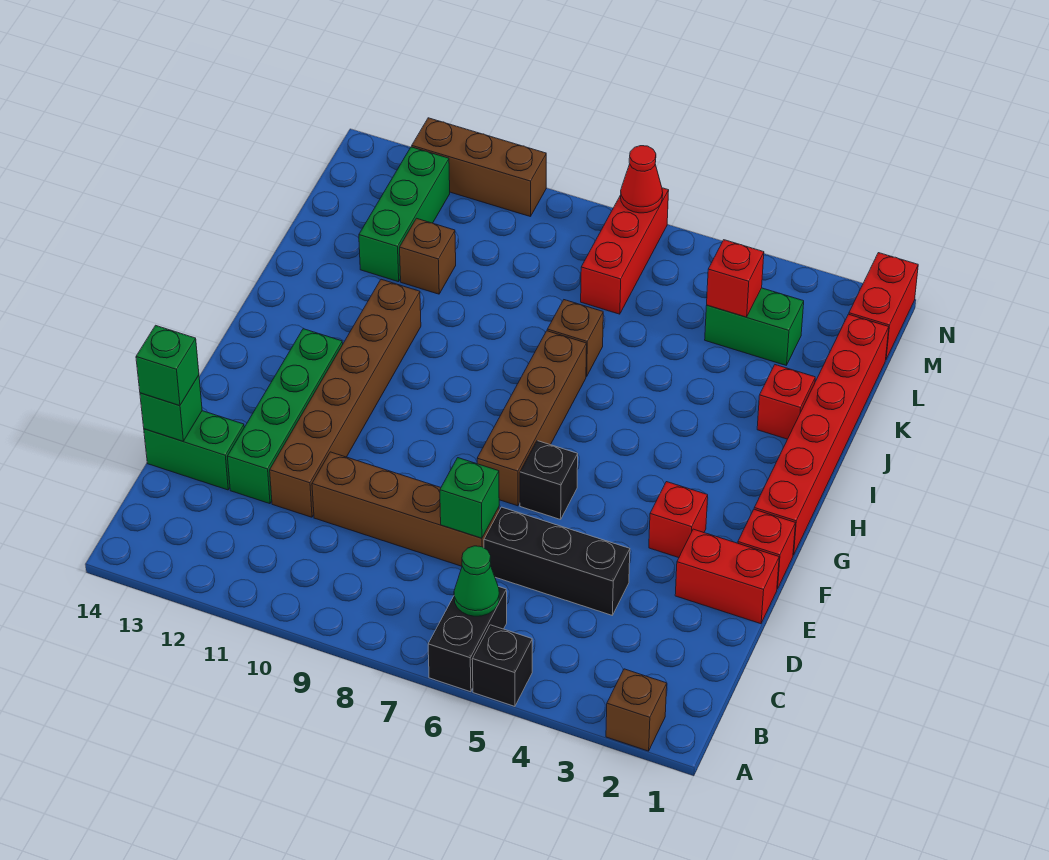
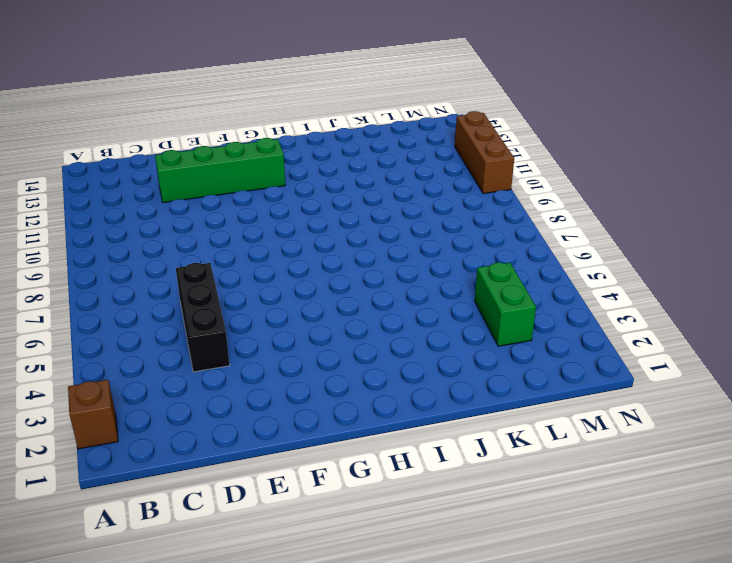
none -> black brick A5 level 1
none -> black brick A6:B6 level 1
none -> brown brick D7:D10 level 1

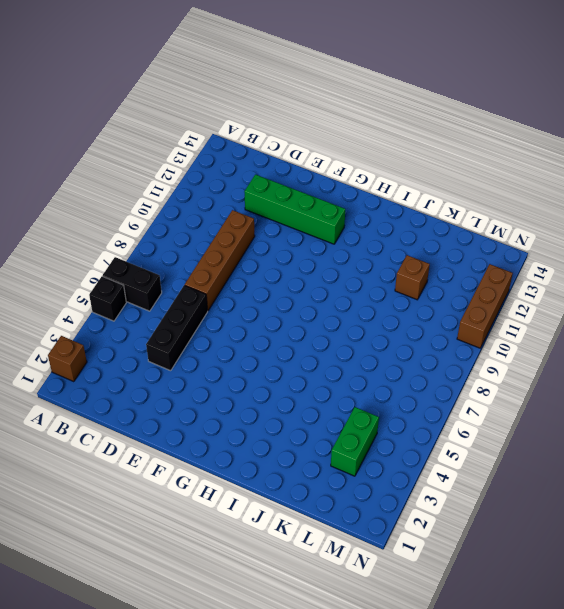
none -> brown brick D11:I11 level 1
none -> green brick D13:D14 level 1
none -> red brick E1:E2 level 1

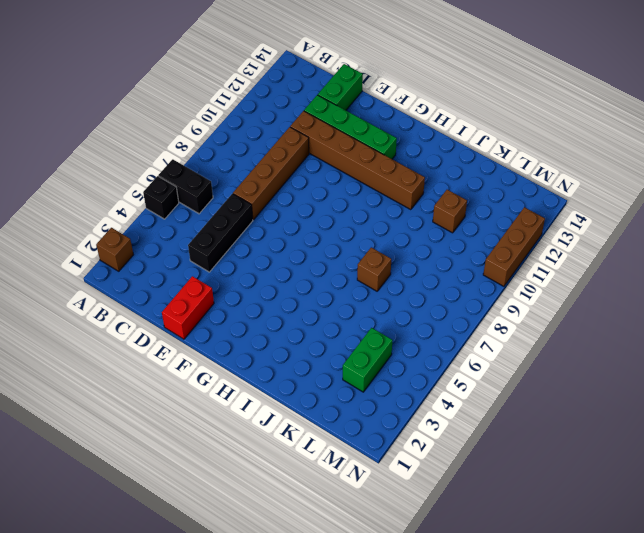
none -> red brick F1 level 1
none -> red brick F3 level 1
none -> black brick F6 level 1

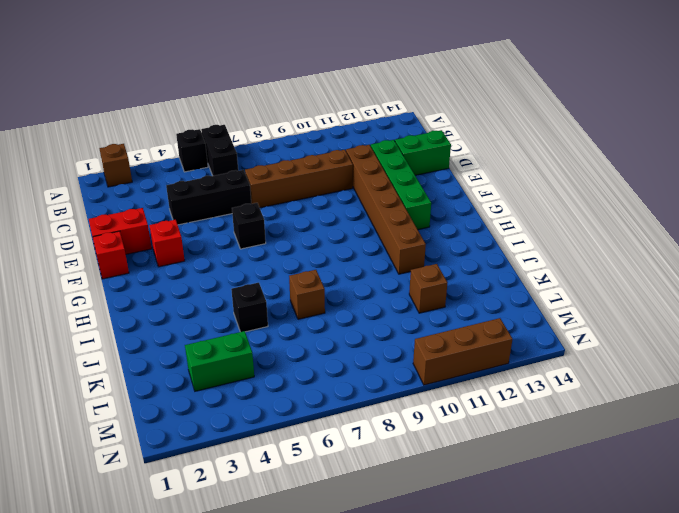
black brick J5 level 1 -> none
none -> brown brick F7:I7 level 1
none -> red brick G1:L1 level 1
none -> red brick J2 level 1

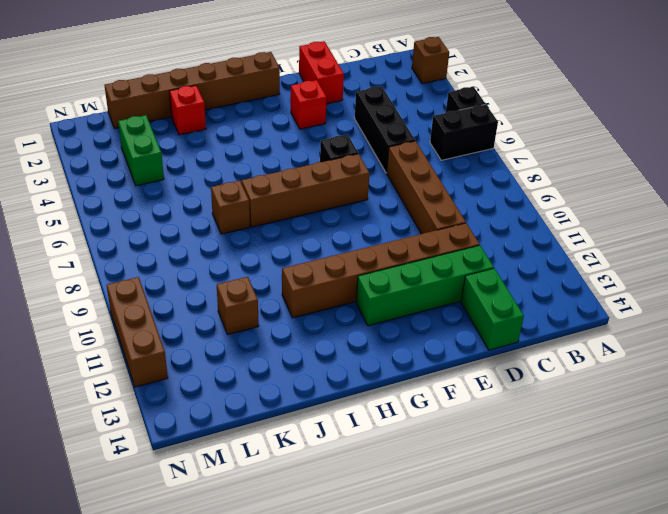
brown brick G1:L1 level 1 -> red brick G1:L1 level 1
none -> red brick F1 level 1
none -> green brick K12:M12 level 1
none -> red brick L7:N7 level 1

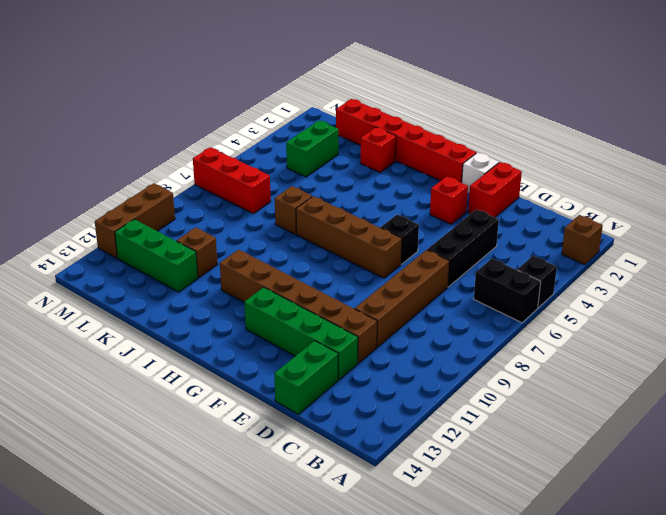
white brick F1 level 1 -> red brick F1 level 1
none -> red brick M1:N1 level 1
none -> green cone B6 level 2
none -> green brick D7 level 2

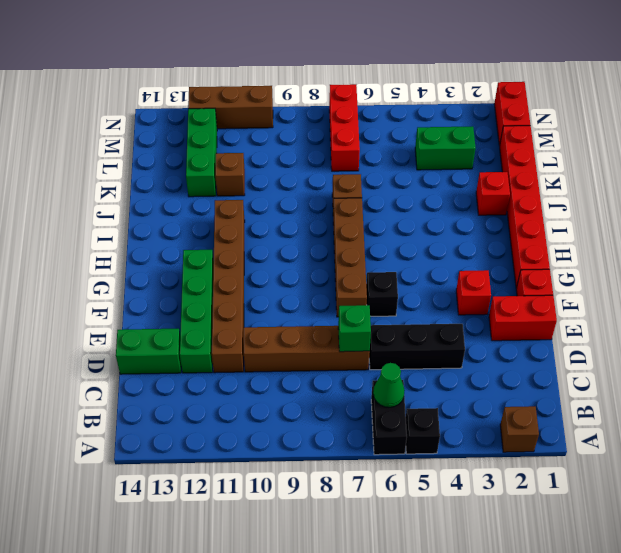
none -> green brick D14 level 2
none -> red brick L4 level 2
none -> red cone N7 level 2

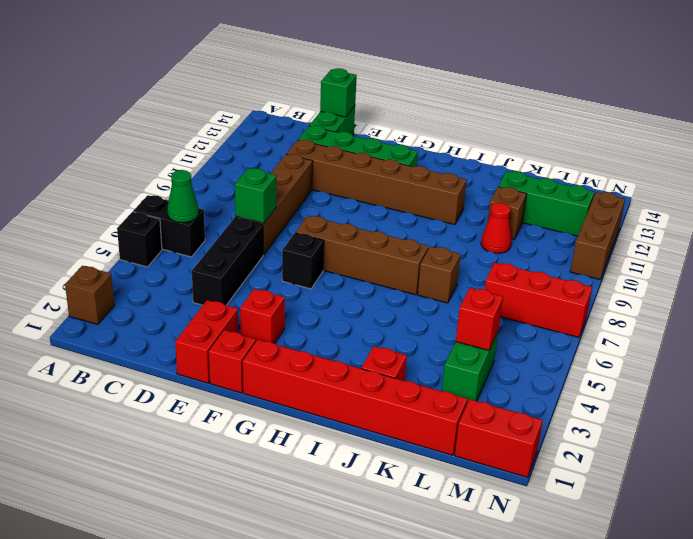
red cone K10 level 1 -> red cone N7 level 2
none -> green brick D14 level 3

